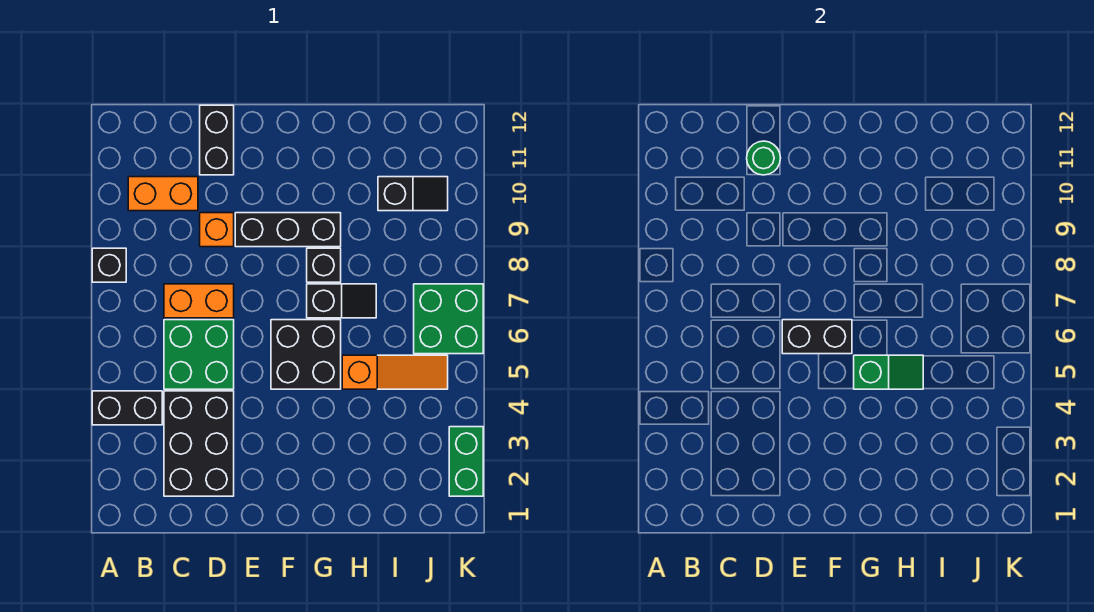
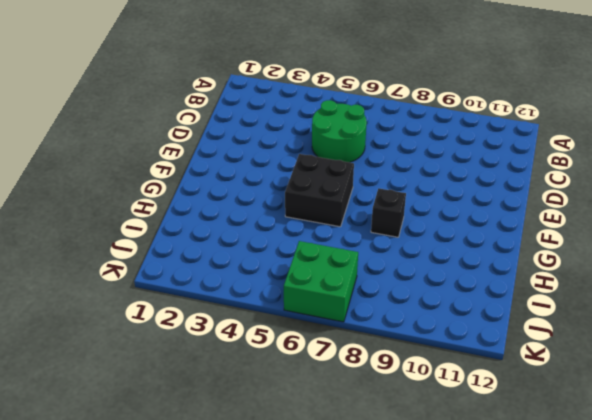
green round brick C5:D6 level 1 -> green brick C5:D6 level 1
none -> black brick A4:B4 level 1
none -> black brick A8 level 1
none -> orange brick B10:C10 level 1

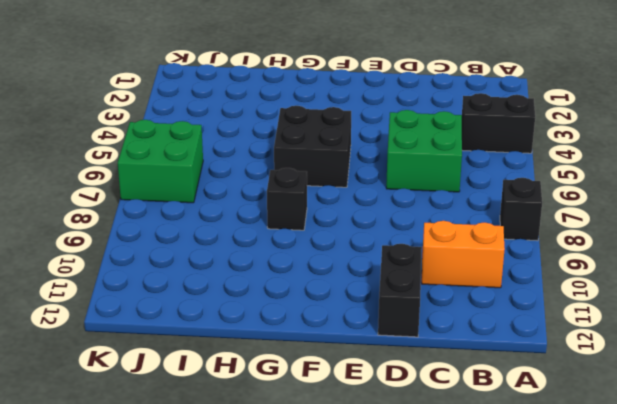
none -> black brick C2:D4 level 1
none -> orange brick C7:D7 level 1
none -> orange brick D9 level 1

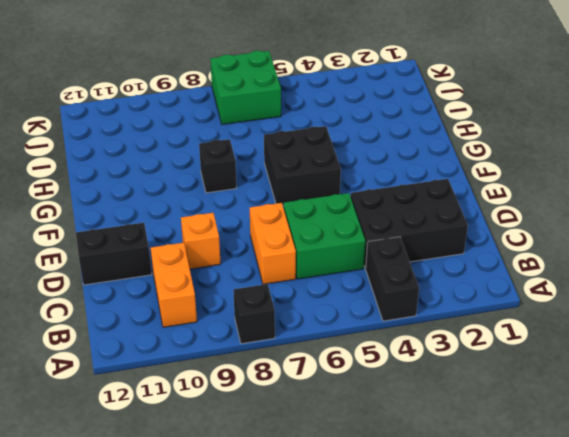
none -> black brick E9:G9 level 1
none -> black slope G7:H7 level 1 top G
none -> orange slope H5:J5 level 1 top H

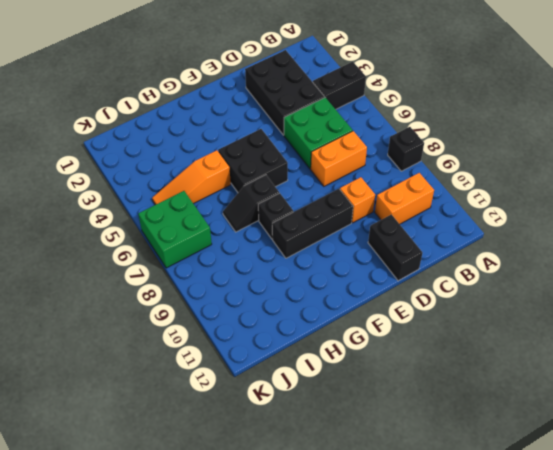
none -> black slope I10:J10 level 1 top I
none -> green brick K2:K3 level 1
none -> green round brick D11 level 2

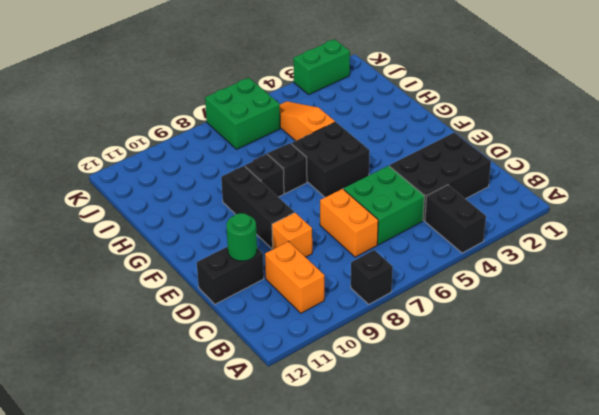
none -> black slope I10:J10 level 1 top I
none -> black brick E6:F6 level 2
none -> green slope G5:H5 level 2 top G

